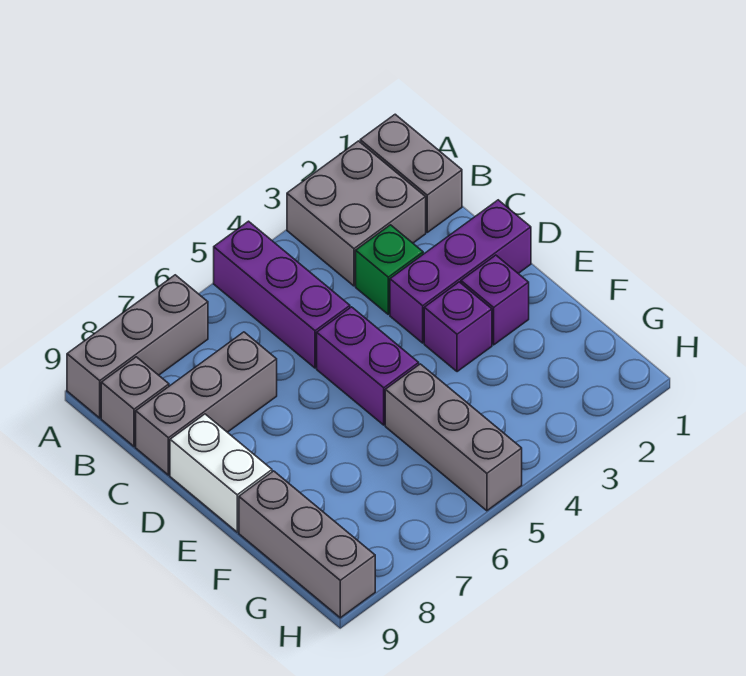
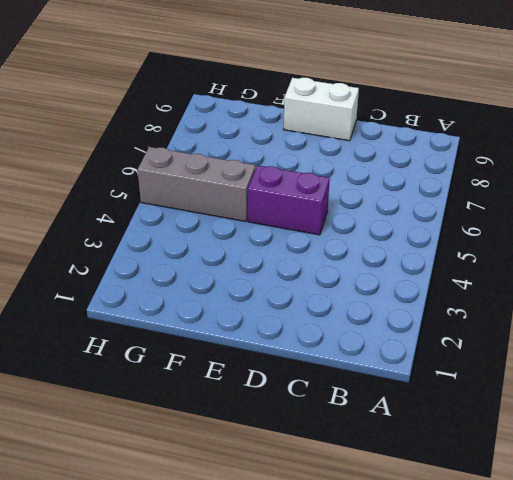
none -> grey brick A1:B1 level 1
none -> grey brick A2:B3 level 1
none -> purple brick A5:C5 level 1

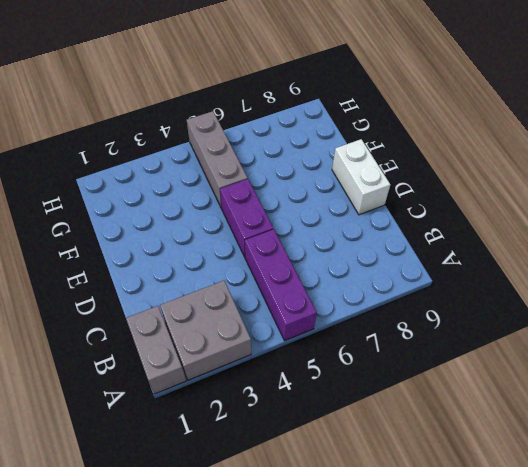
none -> grey brick A7:A9 level 1
none -> grey brick B9 level 1
none -> green brick C3 level 1

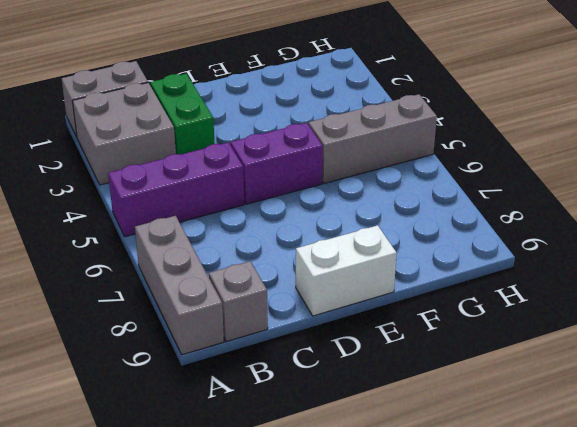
green brick C2:C3 level 1 -> green brick C3 level 1
none -> grey brick C7:C9 level 1
none -> purple brick D1:D3 level 1
none -> purple brick E2 level 1

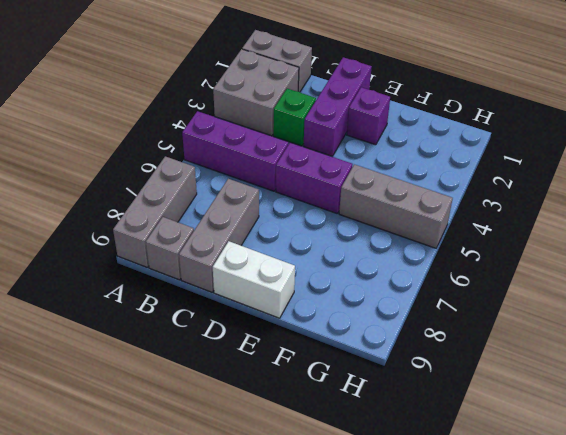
none -> purple brick E3 level 1
none -> grey brick F9:H9 level 1

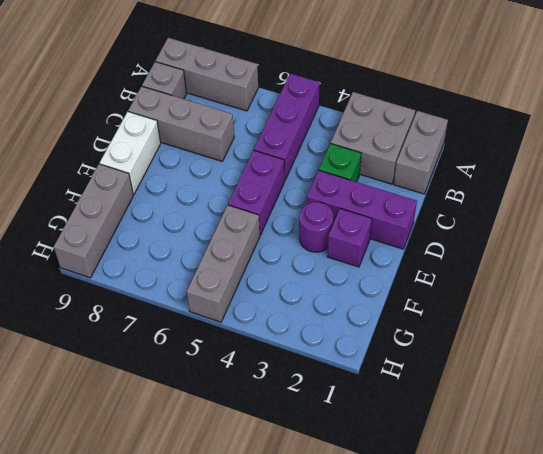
purple round brick E3 level 1 -> purple brick E3 level 1

